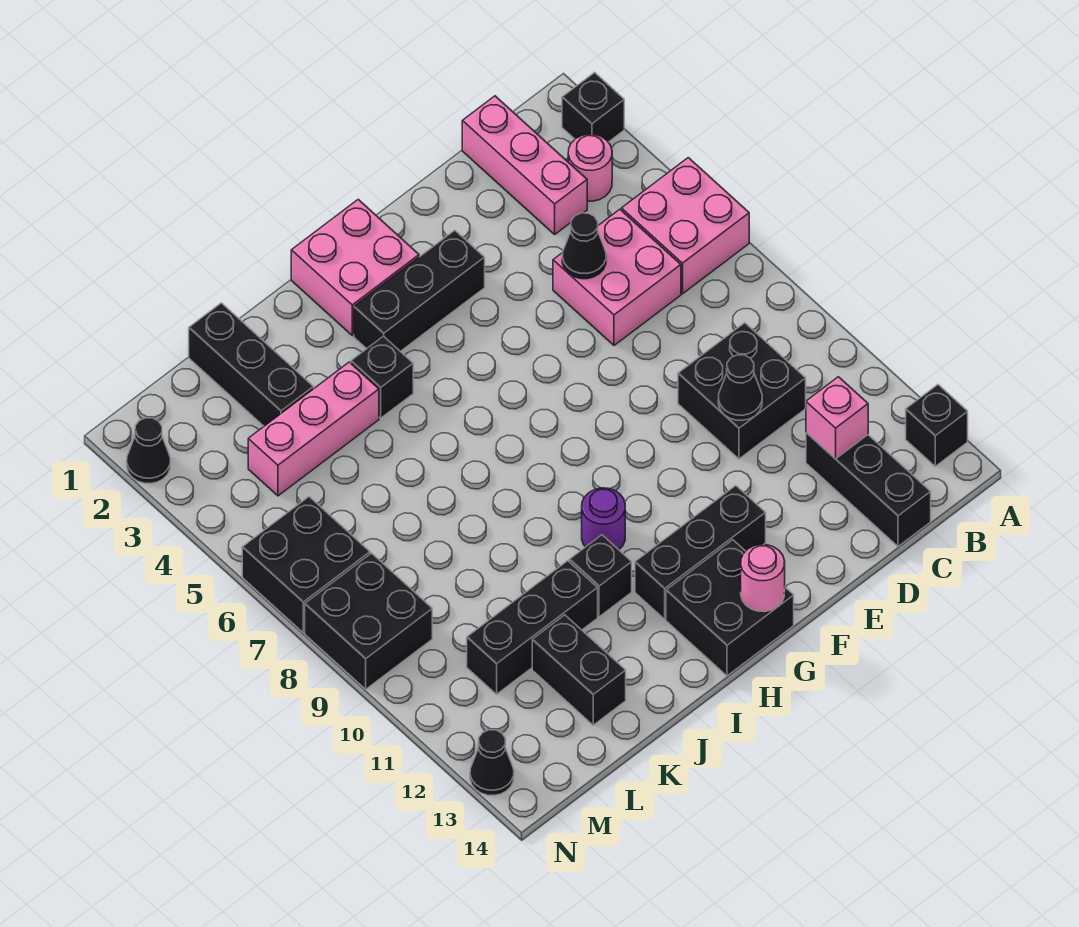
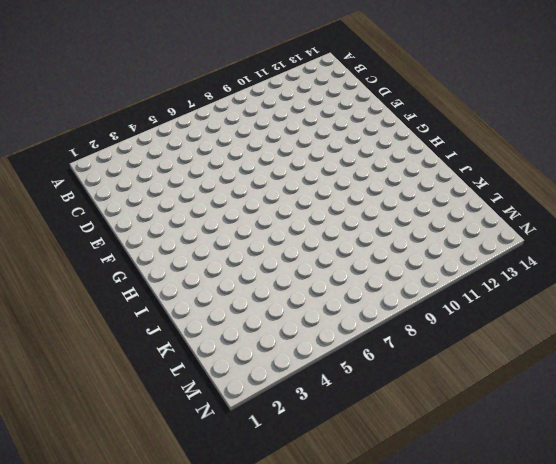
none -> black brick A2 level 1
none -> pink brick A5:B6 level 1
none -> black brick A13 level 1

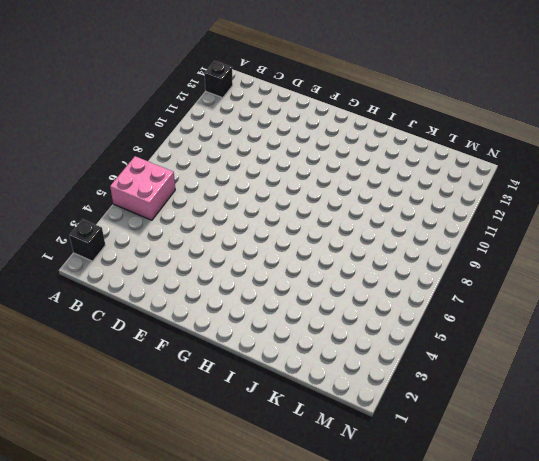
none -> pink round brick B3 level 1
none -> pink brick C1:C3 level 1
none -> pink brick C5:D6 level 1

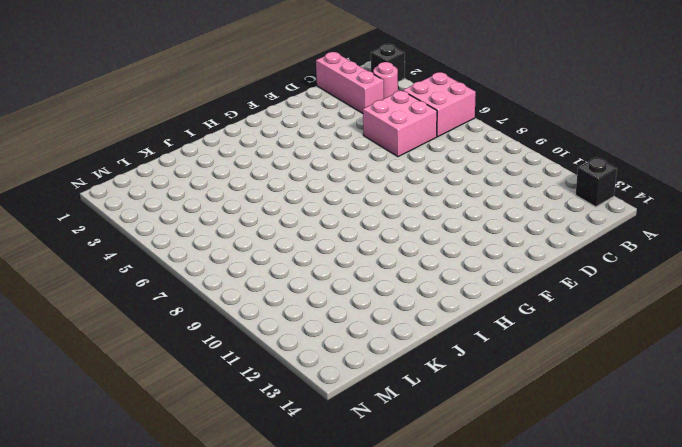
none -> black brick C9:D10 level 1
none -> black brick C12:C14 level 1
none -> black brick F3:H3 level 1

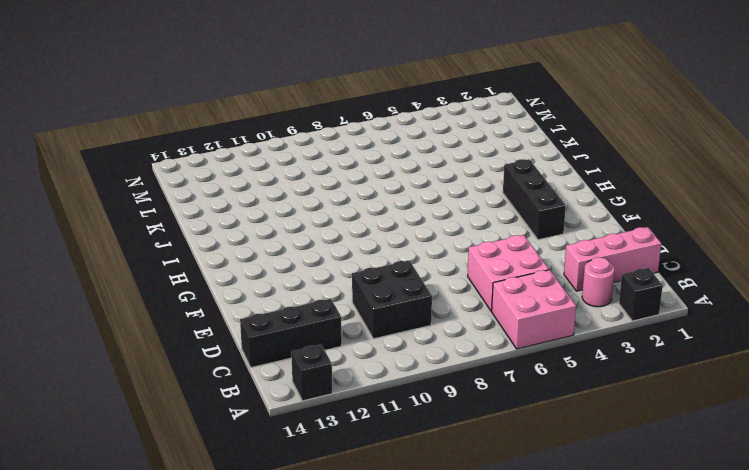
none -> black brick F12:H12 level 1
none -> pink brick G1:H2 level 1
none -> black brick G13:H14 level 1

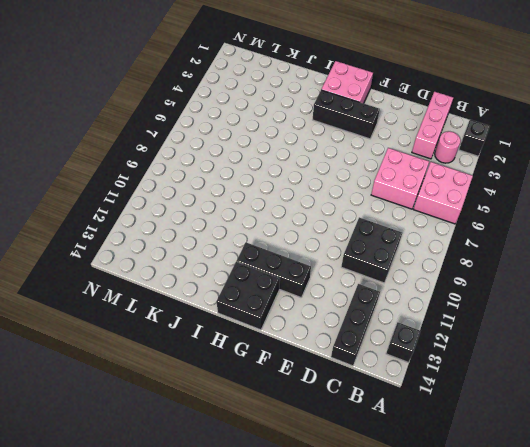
none -> purple round brick H10 level 1
none -> black brick I4 level 1
none -> black brick I11 level 1

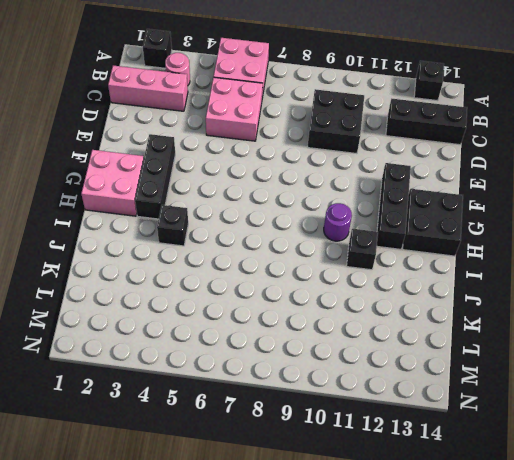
none -> pink brick J4:L4 level 1
none -> black brick J11:L11 level 1
none -> black brick K1:K3 level 1

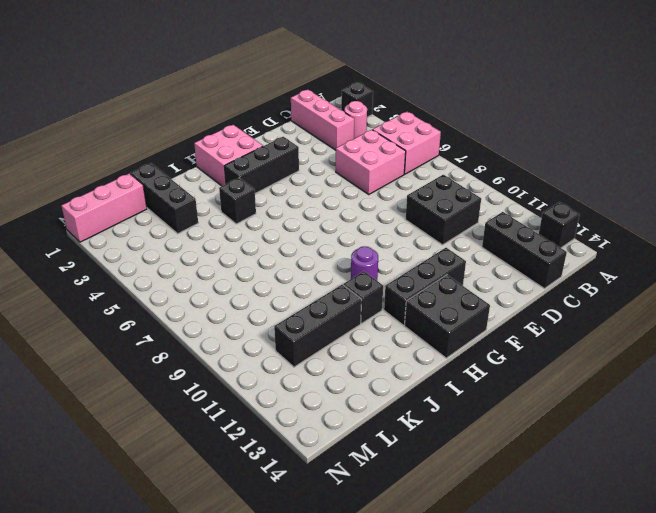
pink brick L1:N1 level 1 -> pink brick J4:L4 level 1
none -> black brick K12:K13 level 1
none -> black brick M6:N7 level 1
none -> black brick M8:N9 level 1

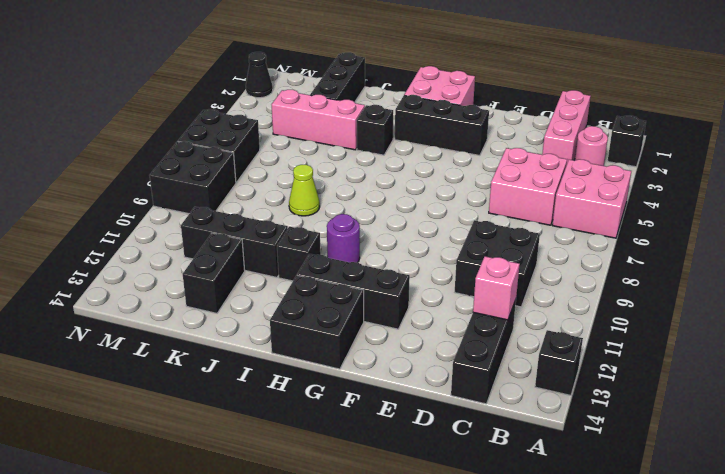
lime cone J8 level 1 -> none
none -> black cone N13 level 1
none -> black cone D5 level 2
none -> black cone D10 level 2

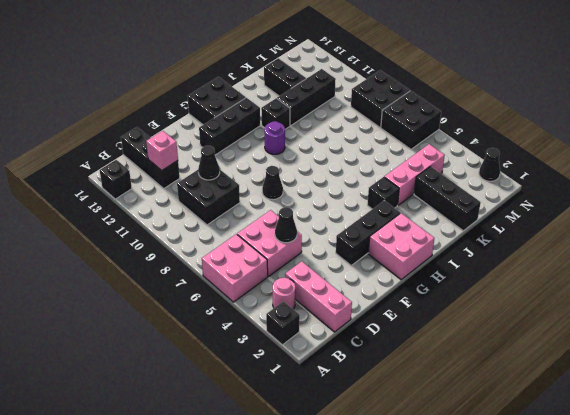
black cone F8 level 1 -> black cone N13 level 1
none -> pink round brick G14 level 2

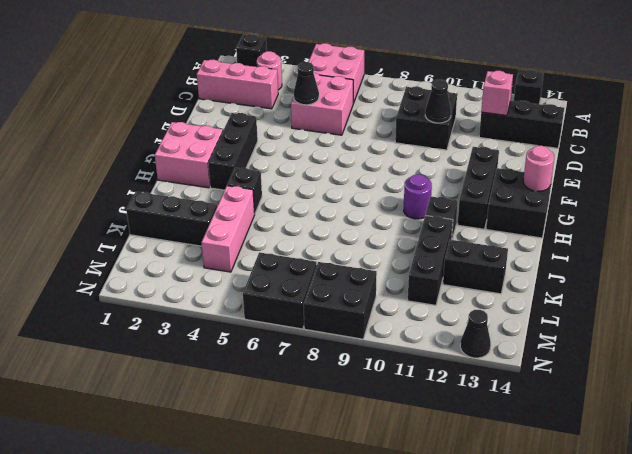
none -> black cone N2 level 1

